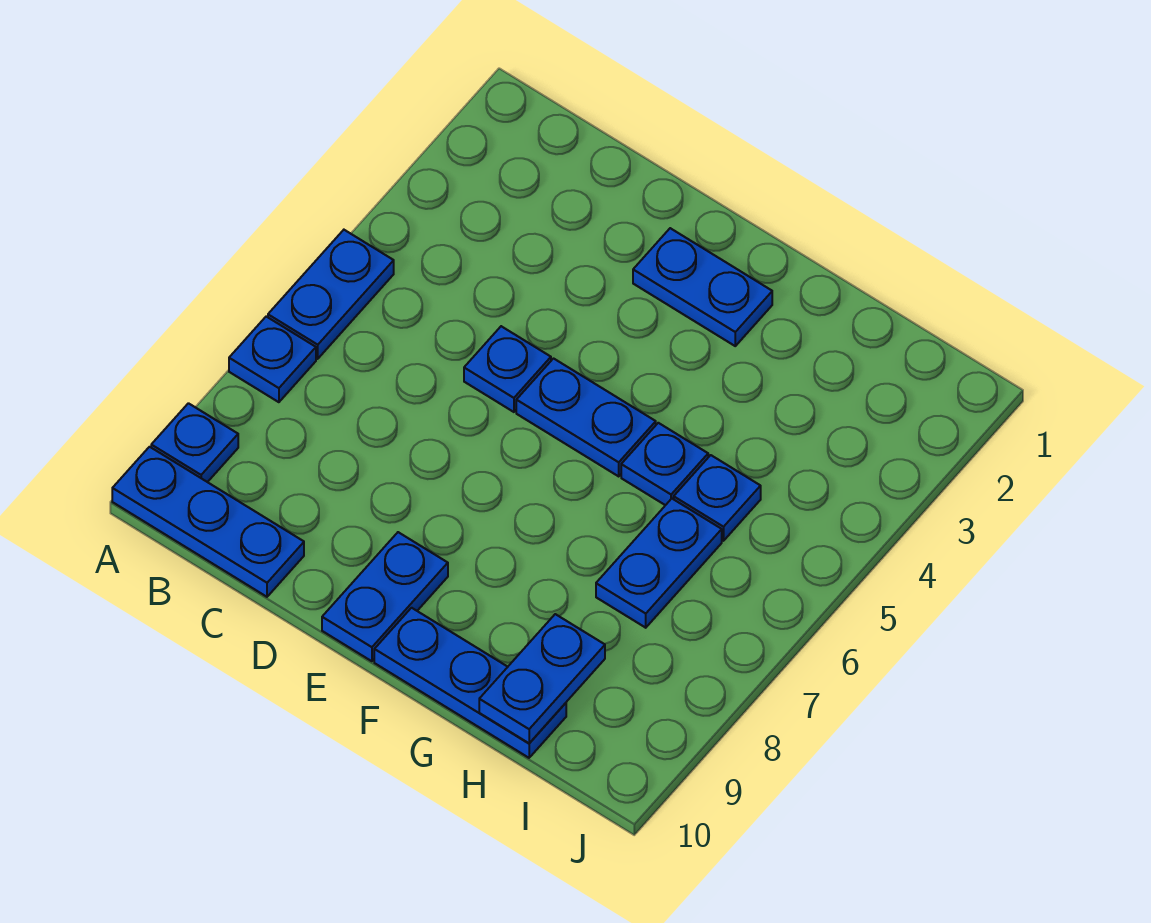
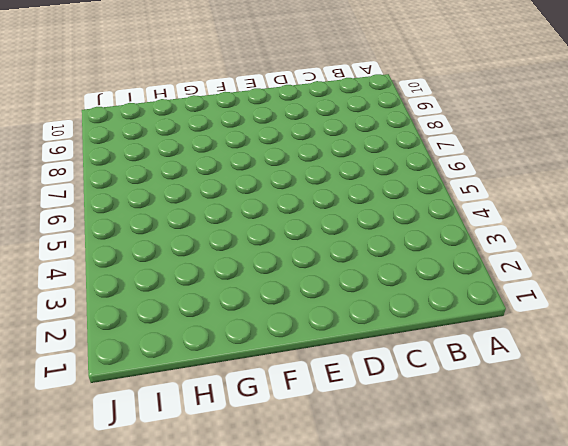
none -> blue plate A5:A6 level 1
none -> blue plate A7 level 1
none -> blue plate A9 level 1

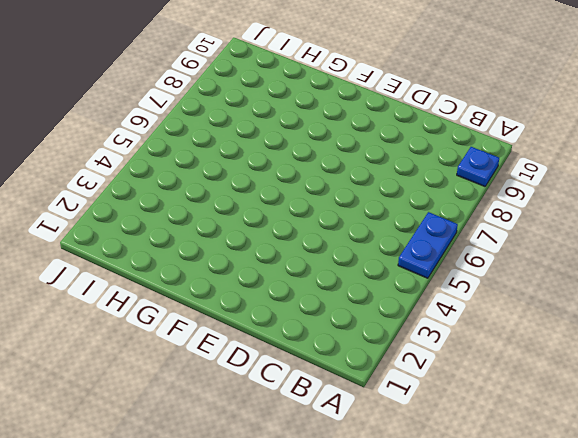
none -> blue plate A7 level 1
none -> blue plate A10:C10 level 1
none -> blue plate D5 level 1

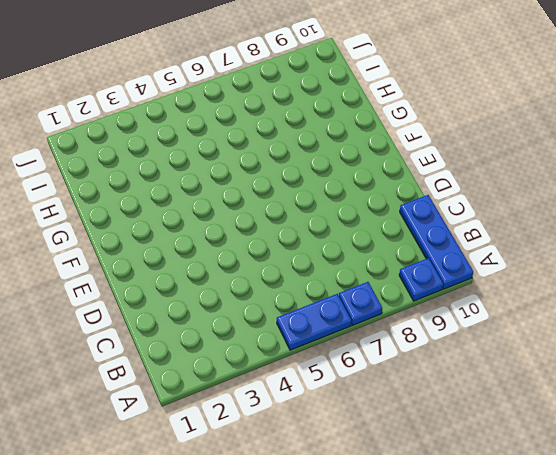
none -> blue plate D5 level 1
none -> blue plate E2:F2 level 1
none -> blue plate E5:F5 level 1

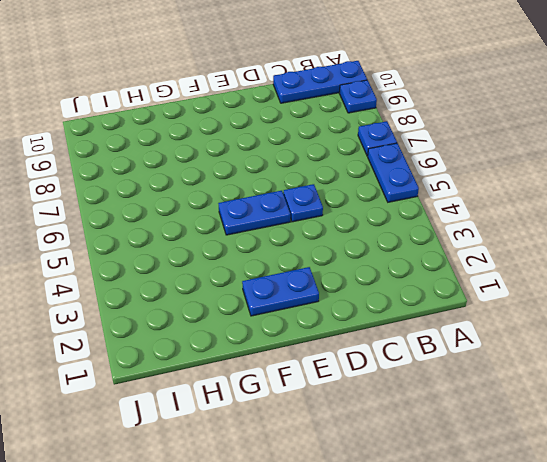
none -> blue plate E9:E10 level 1
none -> blue plate F10:H10 level 1
none -> blue plate G5 level 1

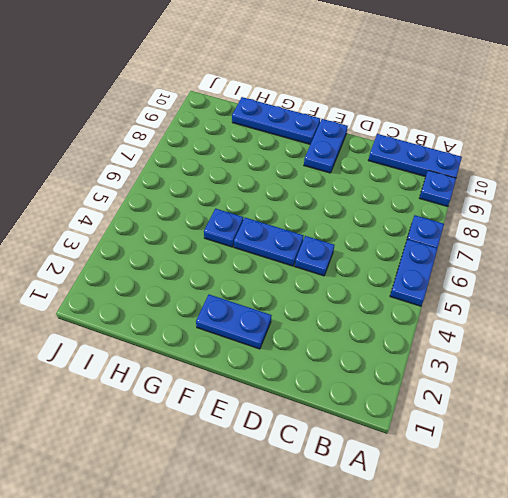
none -> blue plate H5 level 1
none -> blue plate H6:H7 level 1
none -> blue plate H9:H10 level 2

